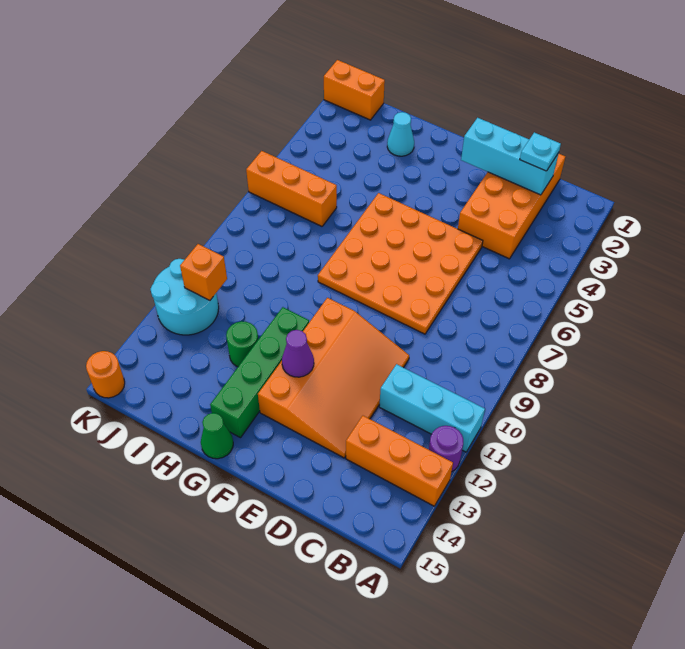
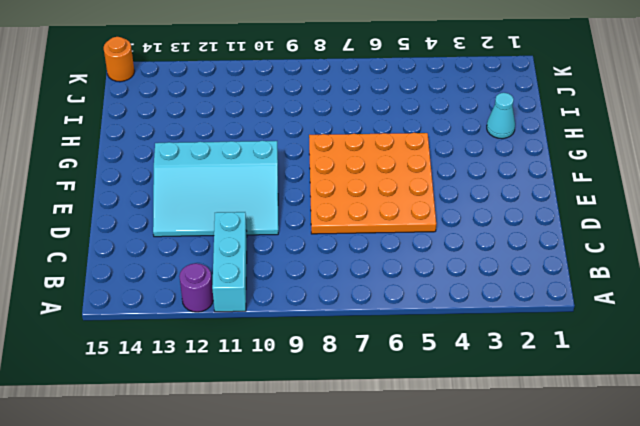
cyan slope D10:F13 level 1 top F -> orange slope D10:F13 level 1 top F
none -> orange brick A13:C13 level 1
none -> orange brick C1:D4 level 1
none -> green brick G11:G14 level 1

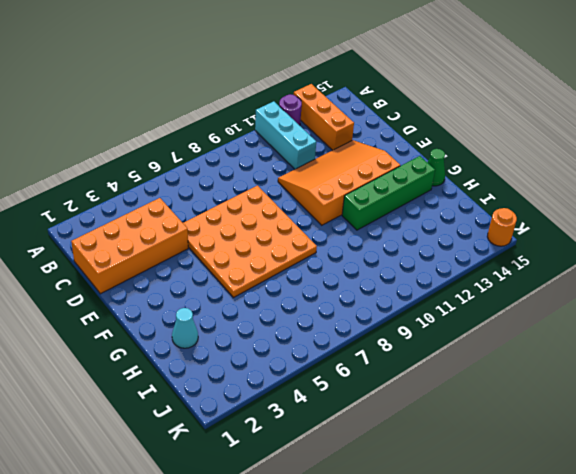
none -> green round brick H12 level 1
none -> orange brick I6:K6 level 1
none -> orange brick J1:K1 level 1

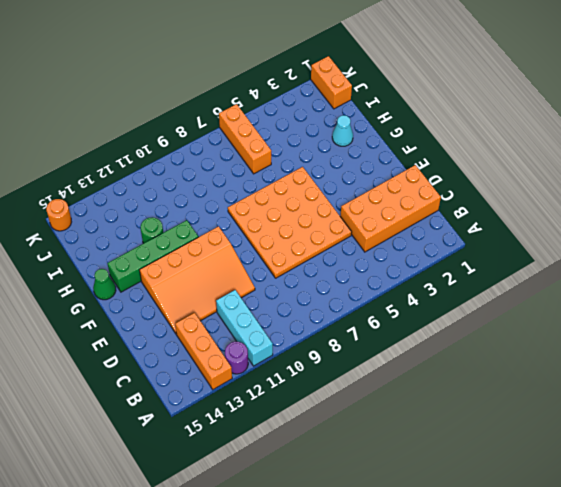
none -> cyan round brick J11:K12 level 1
none -> cyan brick C2:E2 level 2
none -> purple cone F12 level 2

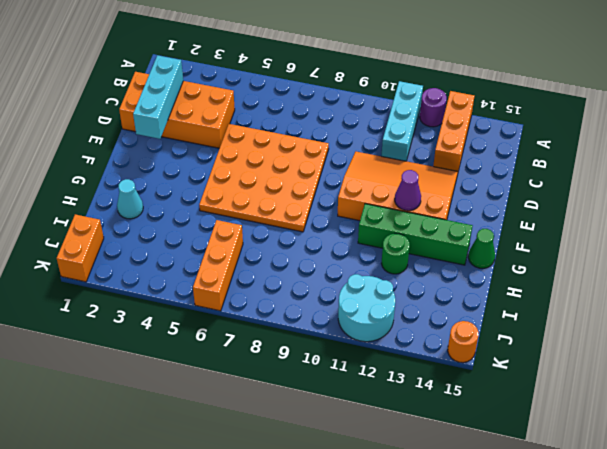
none -> orange brick J11 level 2
none -> cyan plate C2 level 3

